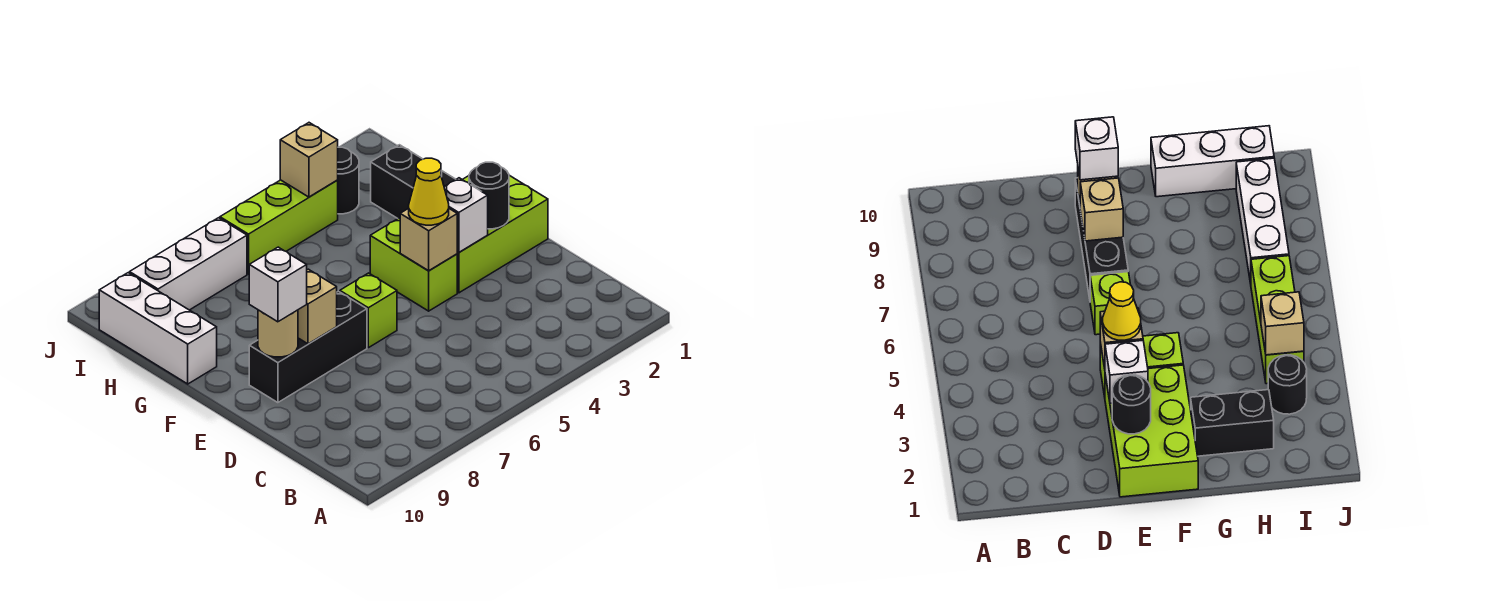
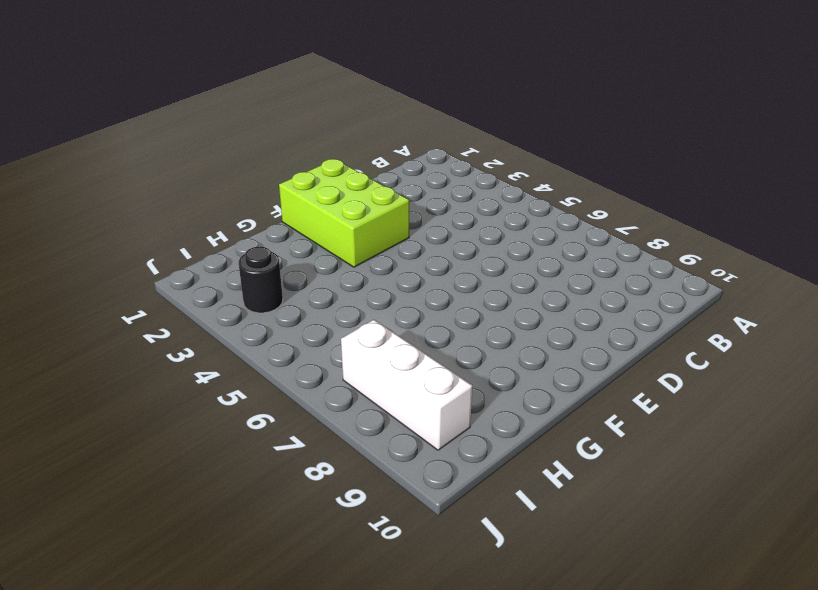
none -> lime brick E4:F4 level 1
none -> lime brick E6 level 1
none -> black brick E7:E9 level 1

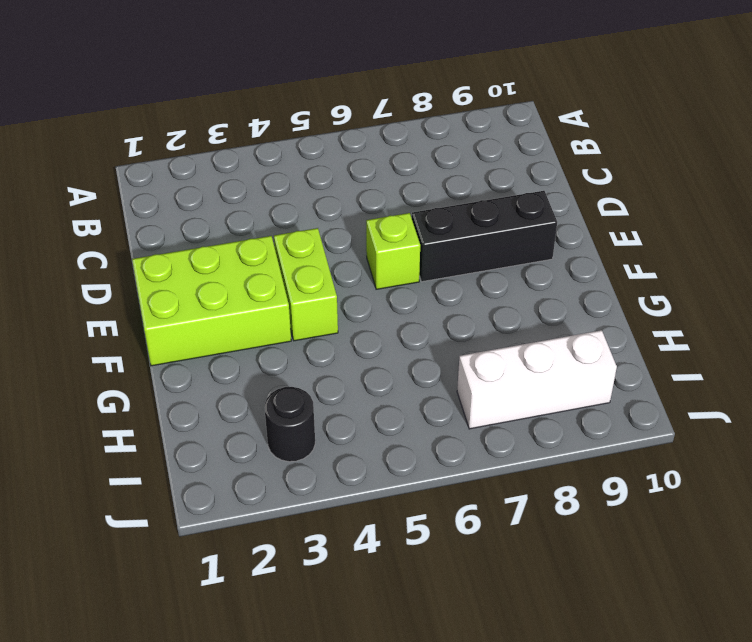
none -> black brick G2:H2 level 1
none -> white brick G10:I10 level 1
none -> lime brick I4:I6 level 1

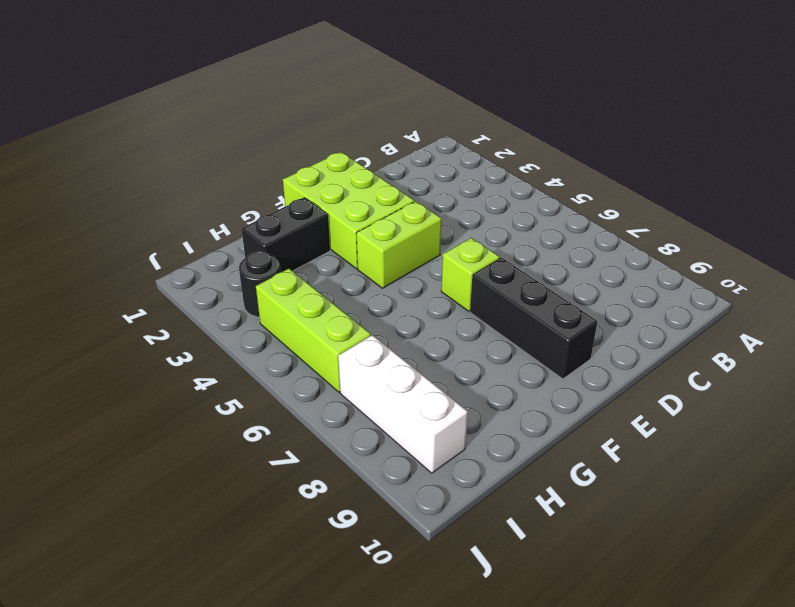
none -> white brick G10:I10 level 1
none -> black round brick E2 level 2
none -> white brick E3 level 2

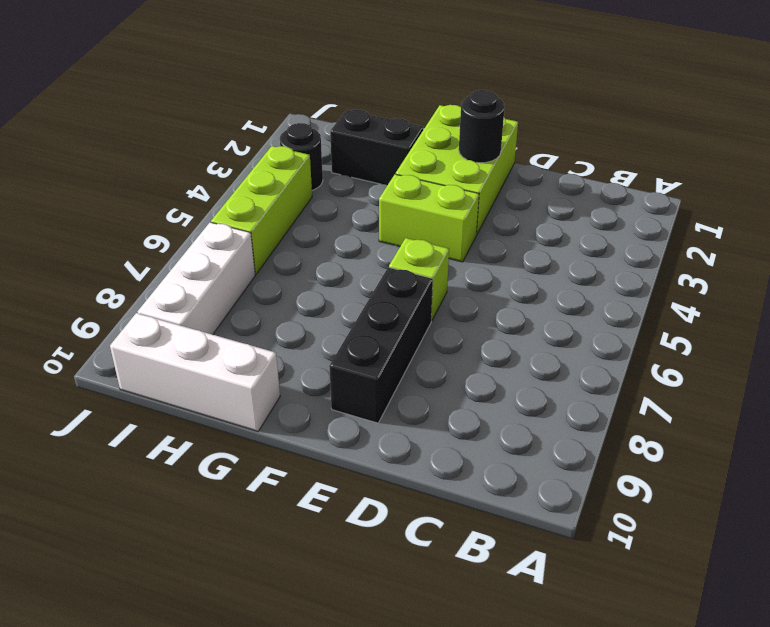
none -> white brick E3 level 2
none -> tan brick E4 level 2
none -> tan brick E8 level 2

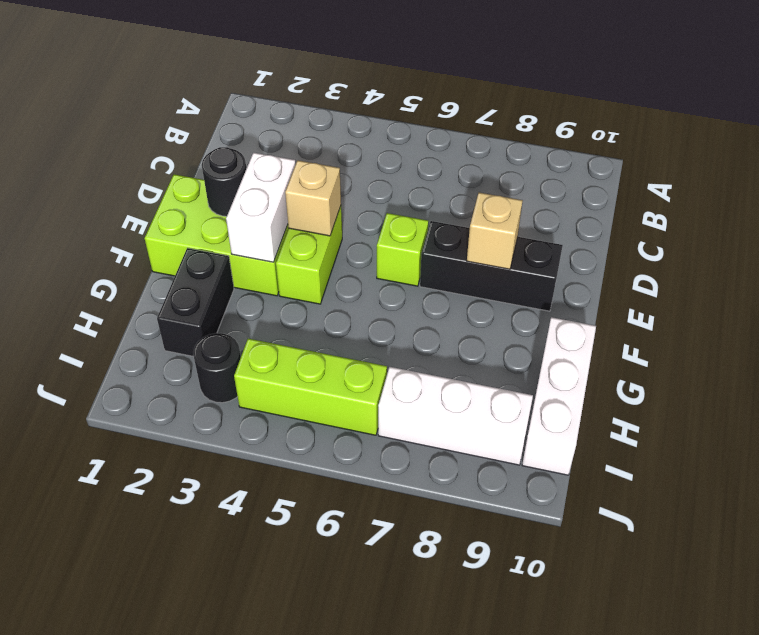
white brick E3:F3 level 2 -> white brick E3 level 2
none -> tan round brick E9 level 2
none -> tan brick I4 level 2
none -> yellow cone E4 level 3

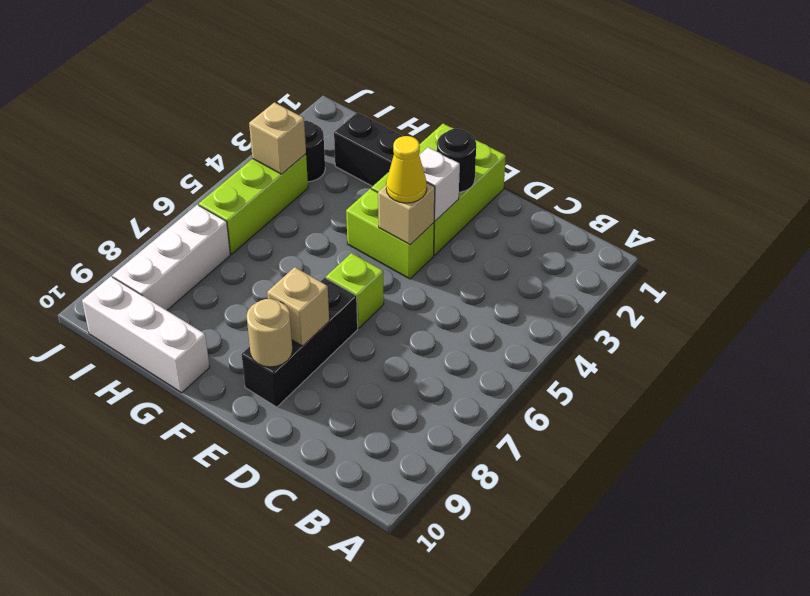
none -> white brick E9 level 3

